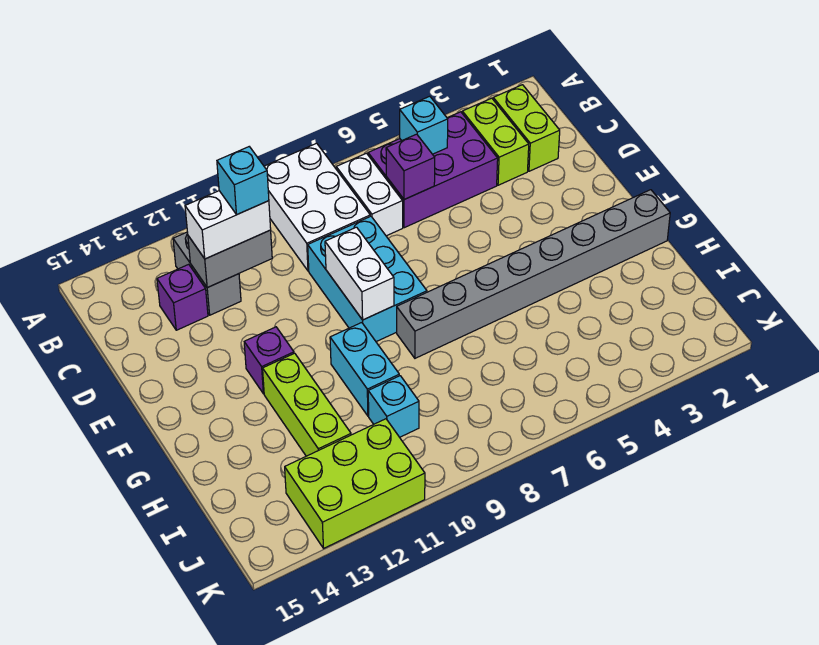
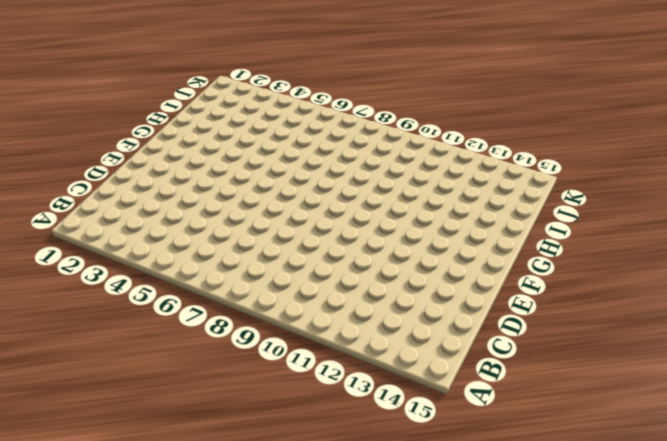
none -> white brick A8:C9 level 1
none -> lime brick B2:C2 level 1
none -> lime brick B3:C3 level 1

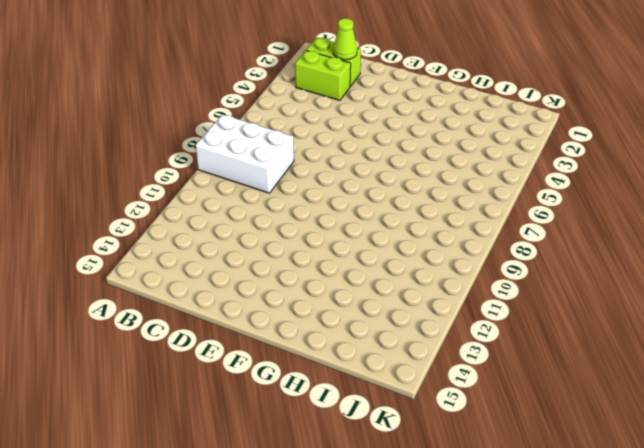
lime cone C2 level 2 -> none
none -> purple brick B4:C6 level 1
none -> white brick B7:C7 level 1
none -> grey brick B12:C12 level 1

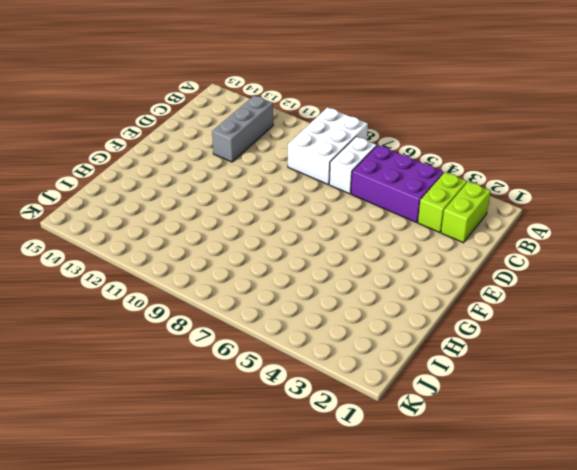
grey brick B12:D12 level 1 -> grey brick B12:C12 level 1
none -> purple brick C13 level 1
none -> cyan brick D8:F9 level 1
none -> purple brick F12 level 1

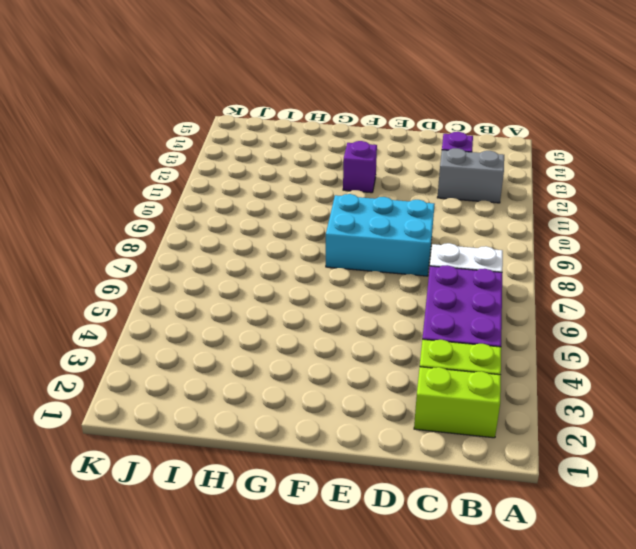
none -> white brick A8:C9 level 1
none -> grey brick G1:G8 level 1
none -> cyan brick G10:H10 level 1

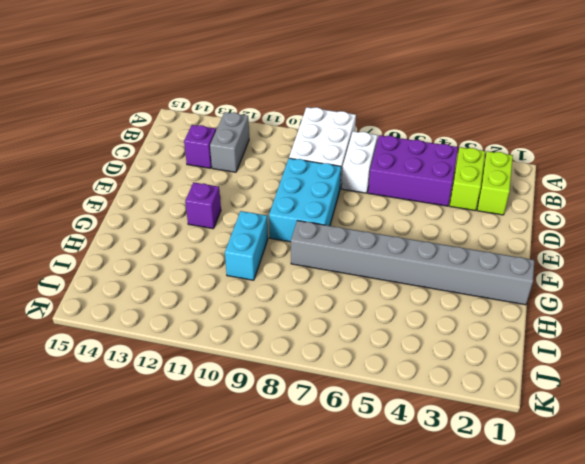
none -> lime brick G12:I12 level 1
none -> cyan brick I10 level 1
none -> lime brick J11:K13 level 1

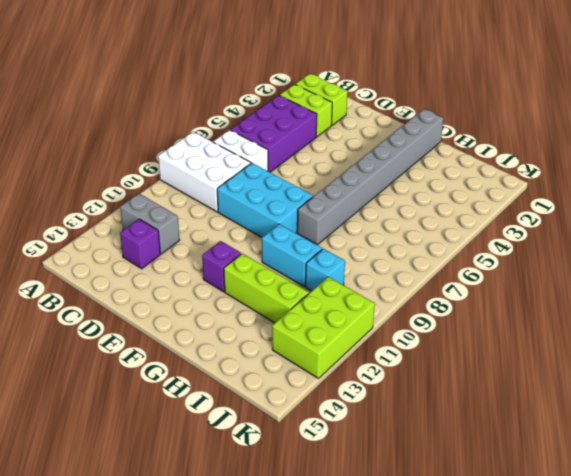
none -> cyan brick B5 level 2
none -> purple brick C6 level 2
none -> grey brick C11:C12 level 2

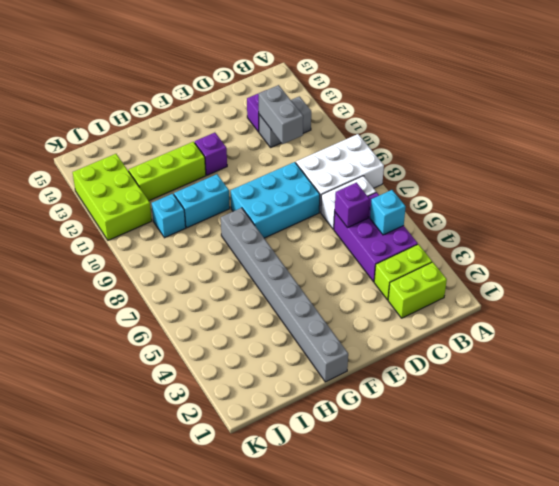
none -> white brick E9:F9 level 2
none -> white brick C11:C12 level 3
none -> cyan brick C11 level 4

